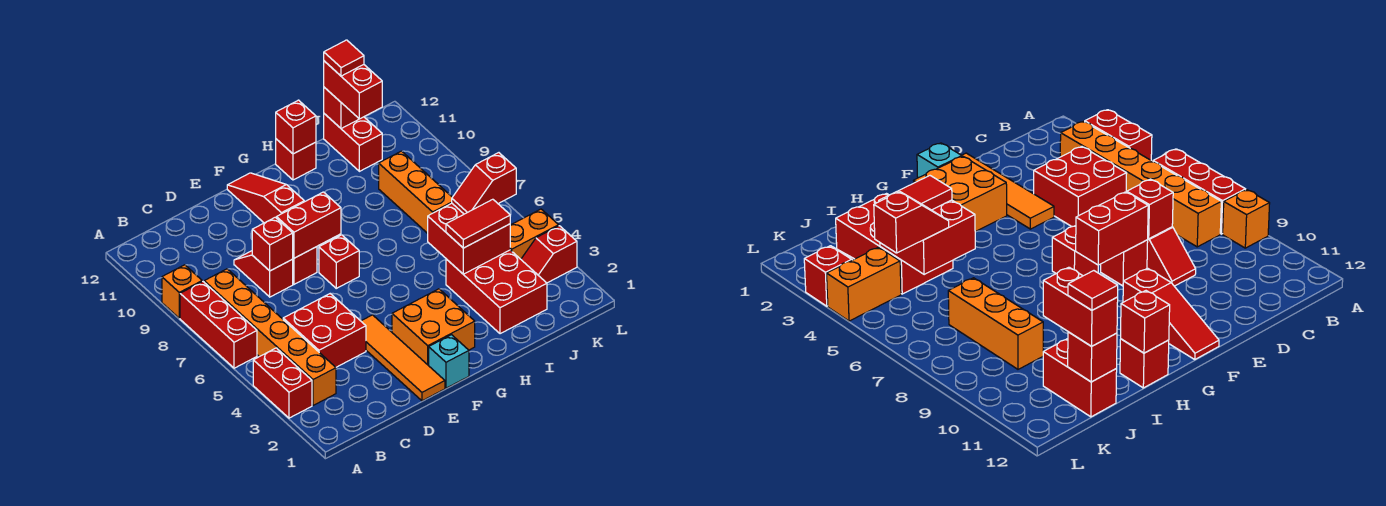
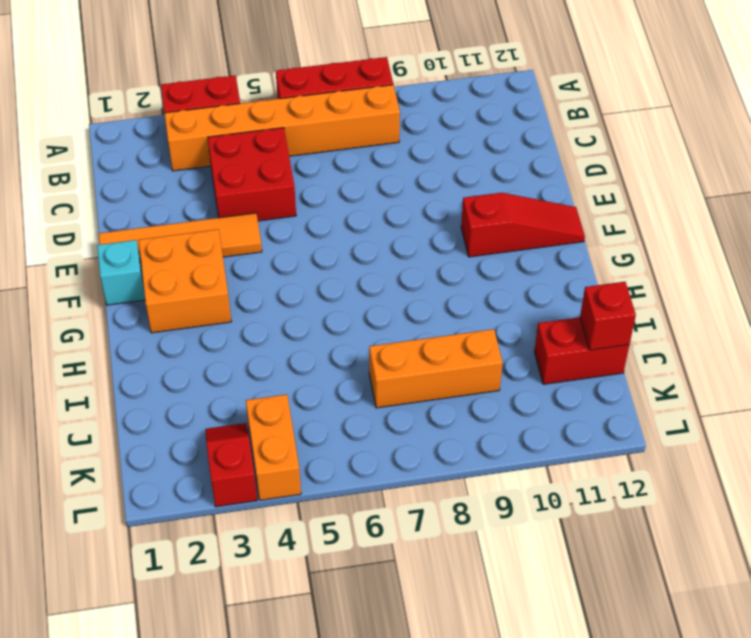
none -> orange brick A9 level 1
none -> red slope D8:D9 level 1 top 8
none -> red brick E8 level 1

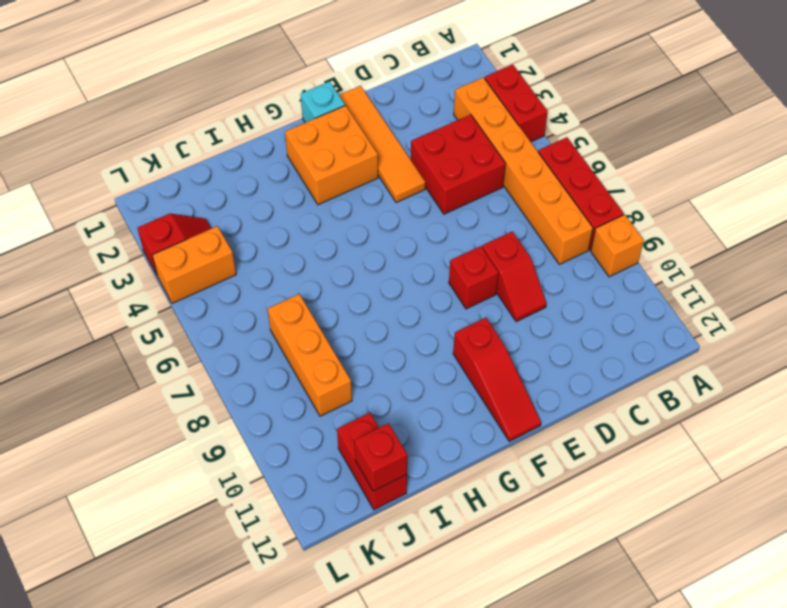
none -> red brick F7 level 1
none -> red brick H12 level 1
none -> red brick I2:J4 level 1

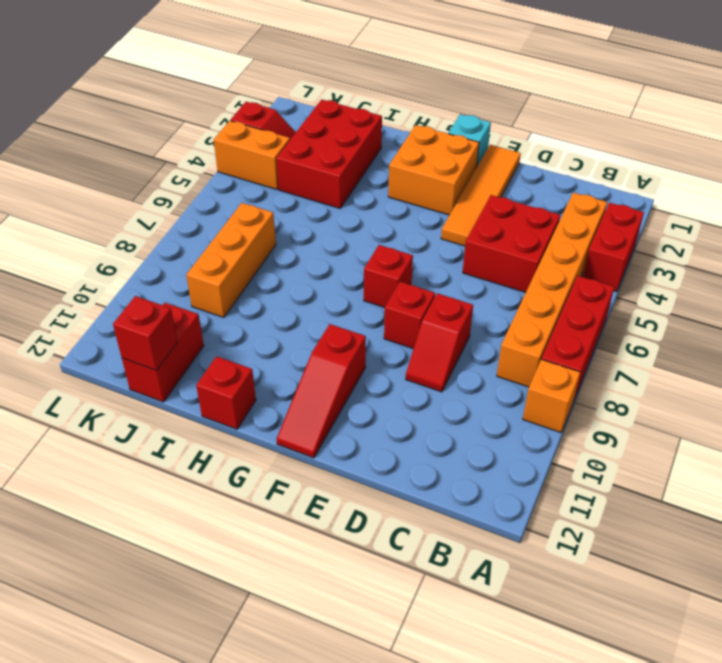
none -> red brick D8 level 2
none -> red brick E8:F8 level 2
none -> red brick H12 level 2

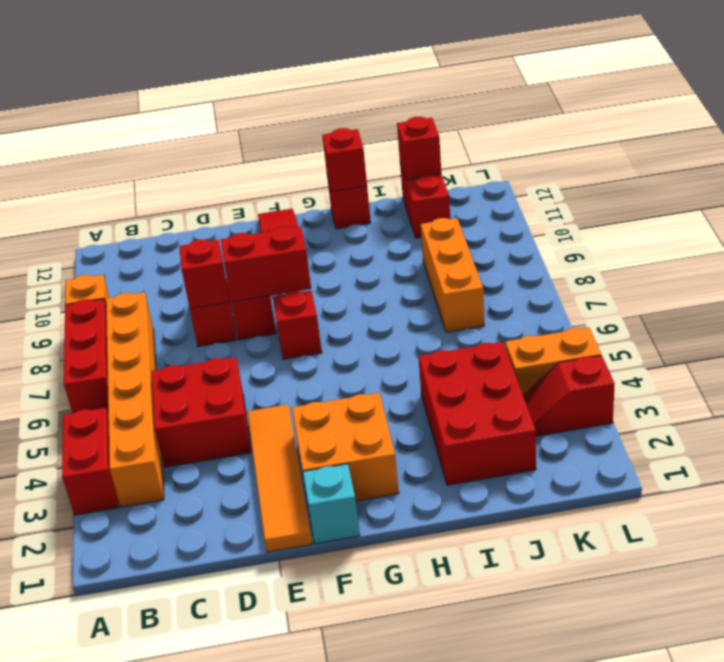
none -> red brick I4:J5 level 2
none -> red tile I4:J4 level 3
none -> red slope J5:K5 level 3 top K

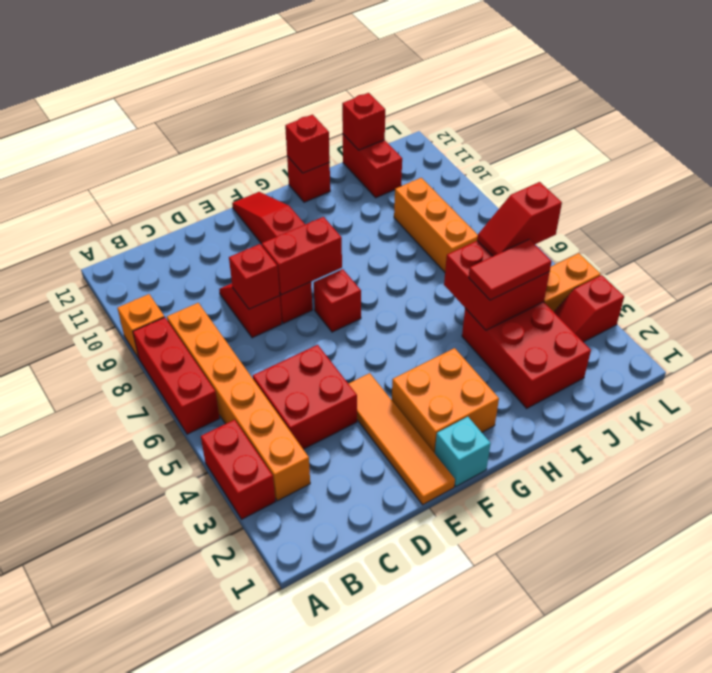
none -> red brick J11:J12 level 3
none -> red tile J12 level 4

